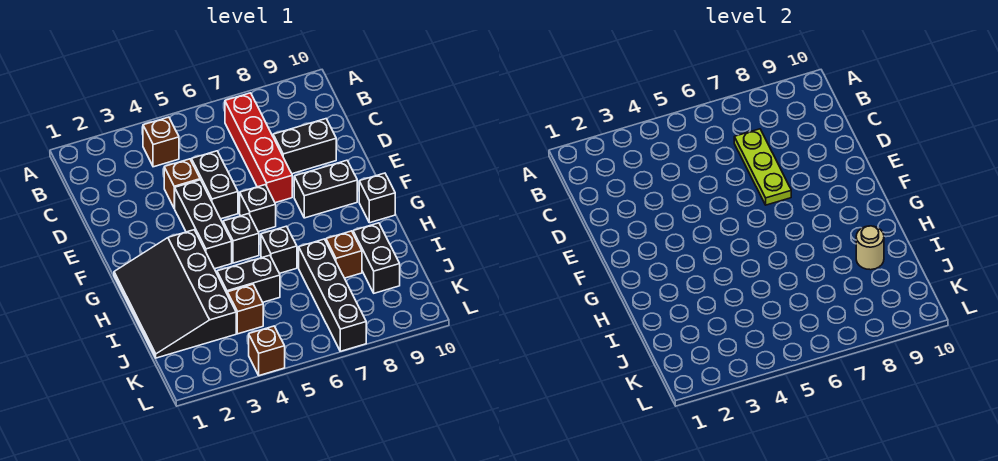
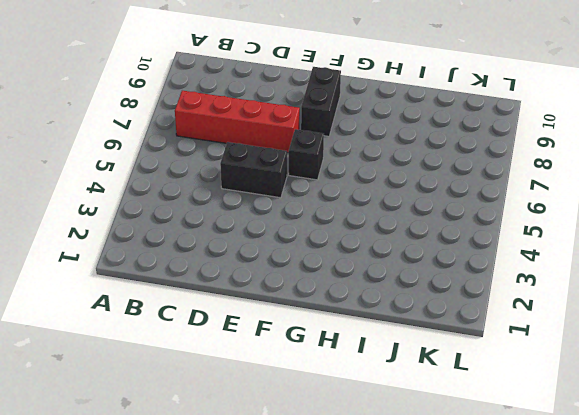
none -> brown brick B4 level 1
none -> brown brick D4 level 1
none -> black brick D8:D9 level 1

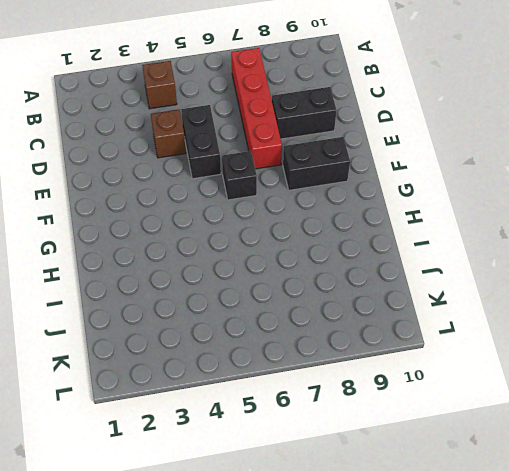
none -> black brick E4:G4 level 1
none -> black slope G1:J3 level 1 top 3
none -> black brick G5 level 1

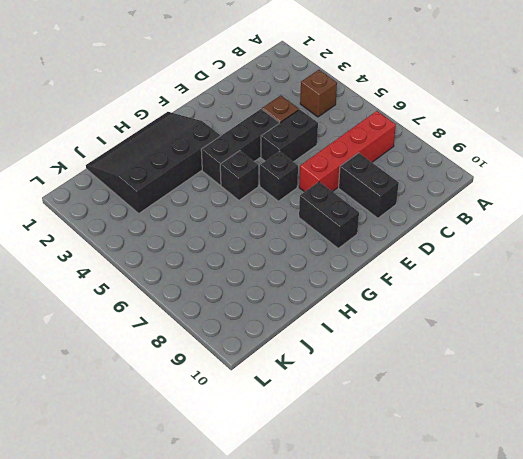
none -> black brick G10 level 1
none -> black brick H6 level 1
none -> black brick I4:I5 level 1

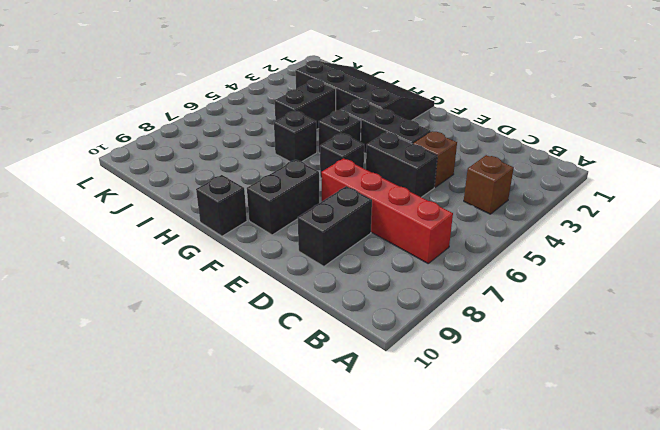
none -> black brick I7:L7 level 1
none -> brown brick I8 level 1
none -> black brick I9:J9 level 1

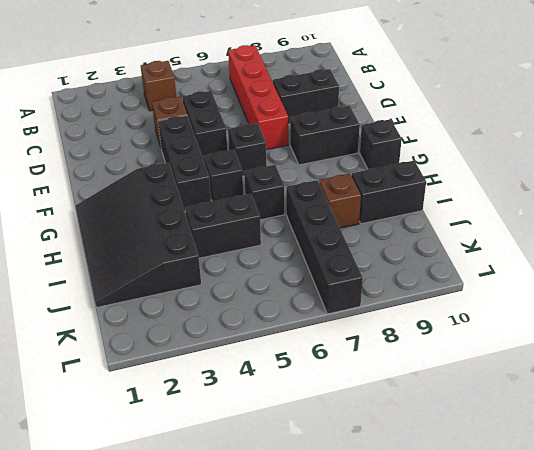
black brick I9:I10 level 1 -> black brick I9:J9 level 1
none -> brown brick J4 level 1
none -> brown brick L4 level 1
none -> lime plate C7:E7 level 2

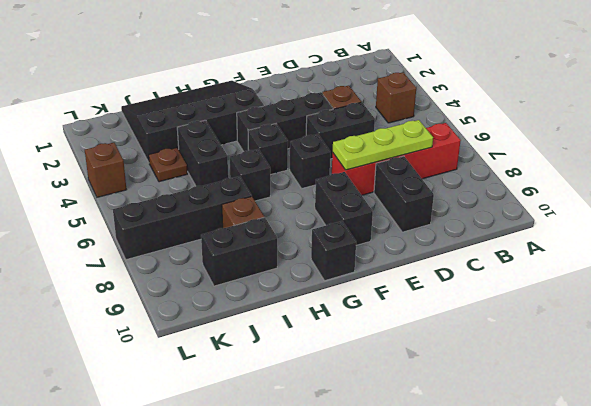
brown plate J4 level 1 -> brown brick J4 level 1
none -> tan round brick I9 level 2

